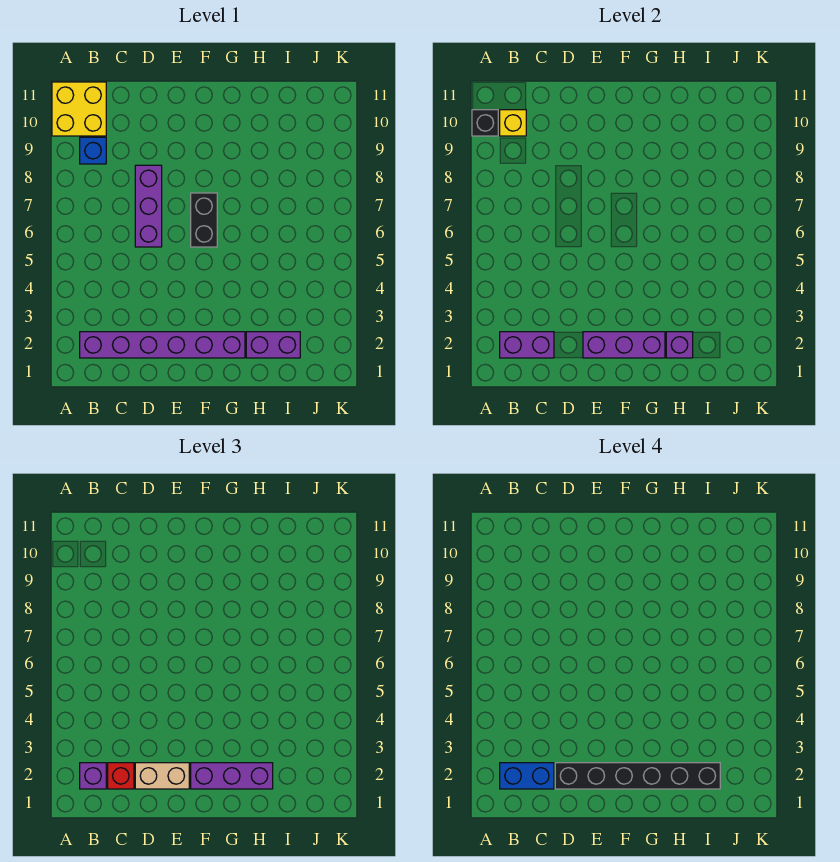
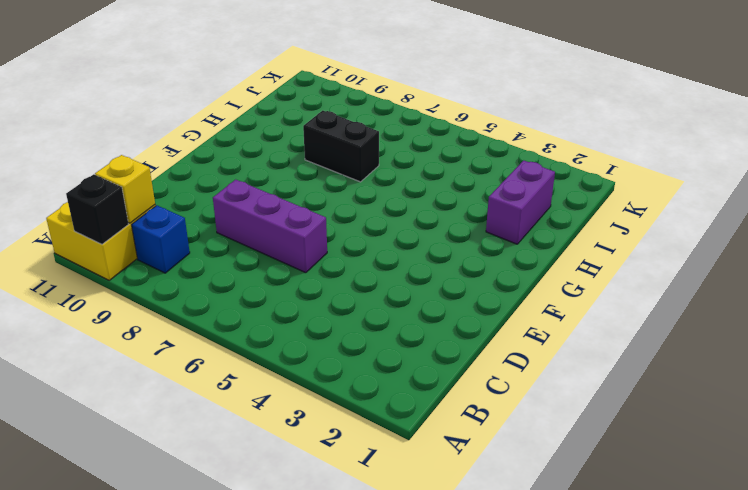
black brick H7:H8 level 1 -> black brick F6:F7 level 1
none -> purple brick B2:G2 level 1
none -> purple brick B2:C2 level 2
none -> purple brick E2:G2 level 2

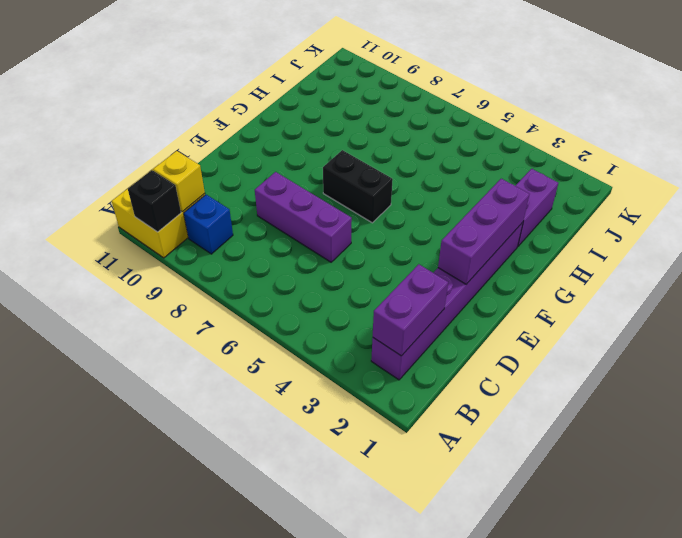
none -> purple brick H2 level 2
none -> purple brick B2 level 3
none -> red brick C2 level 3

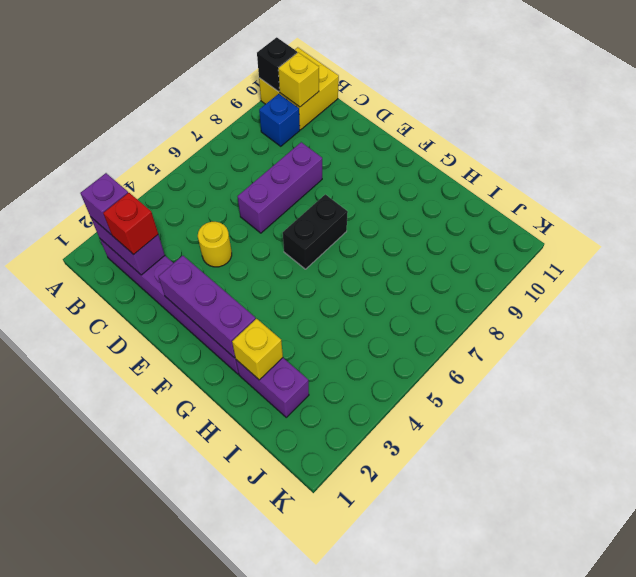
yellow round brick D4 level 1 -> none
yellow brick H2 level 2 -> purple brick H2 level 2
none -> tan brick D2:E2 level 3
none -> purple brick F2:H2 level 3
none -> blue brick B2:C2 level 4

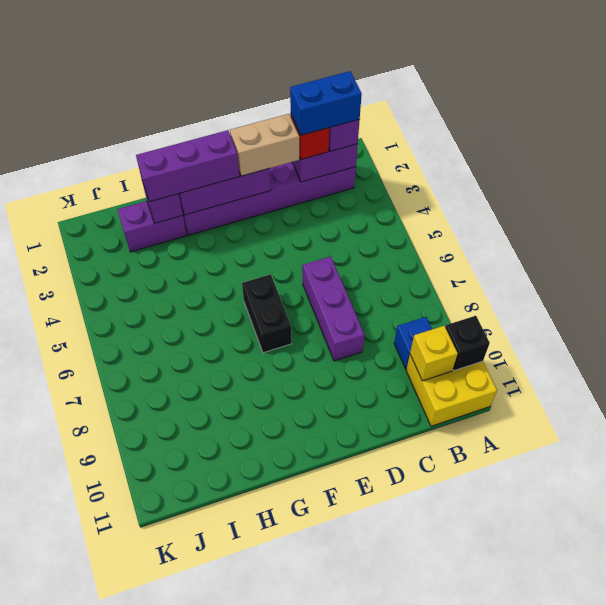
none -> black brick D2:I2 level 4

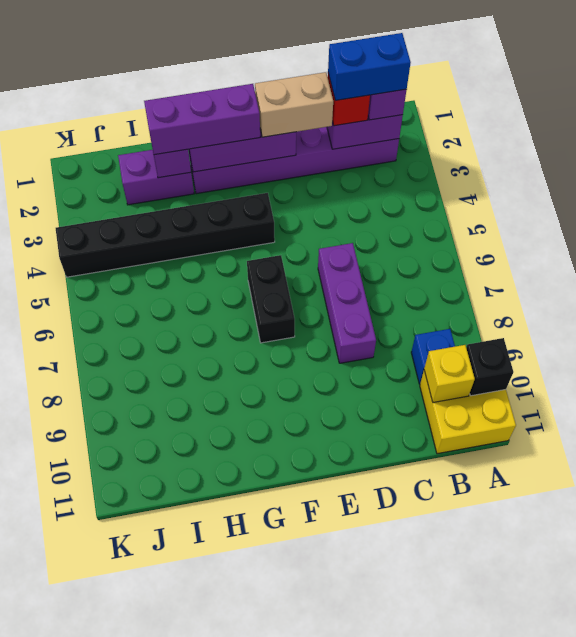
black brick F4:K4 level 1 -> black brick D2:I2 level 4

